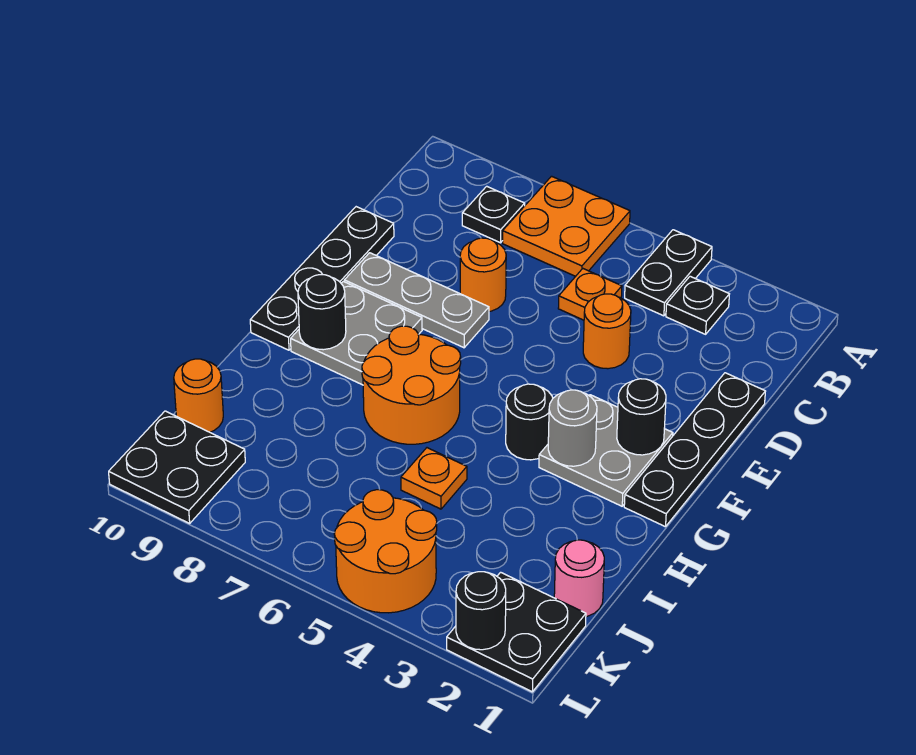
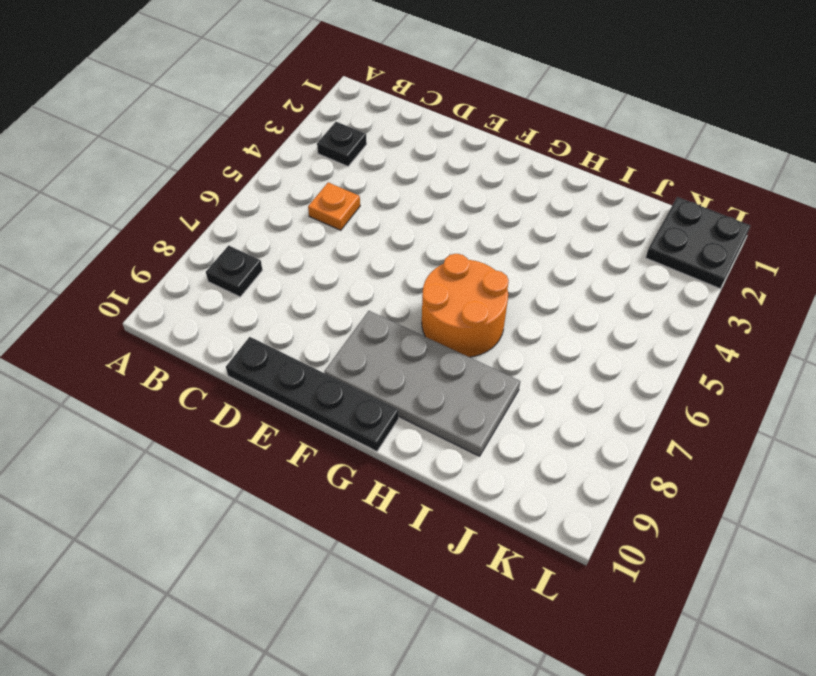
grey plate F8:I9 level 1 -> grey plate F8:G9 level 1
none -> black plate A4:B4 level 1
none -> orange plate A6:B7 level 1
none -> black plate D1:G1 level 1

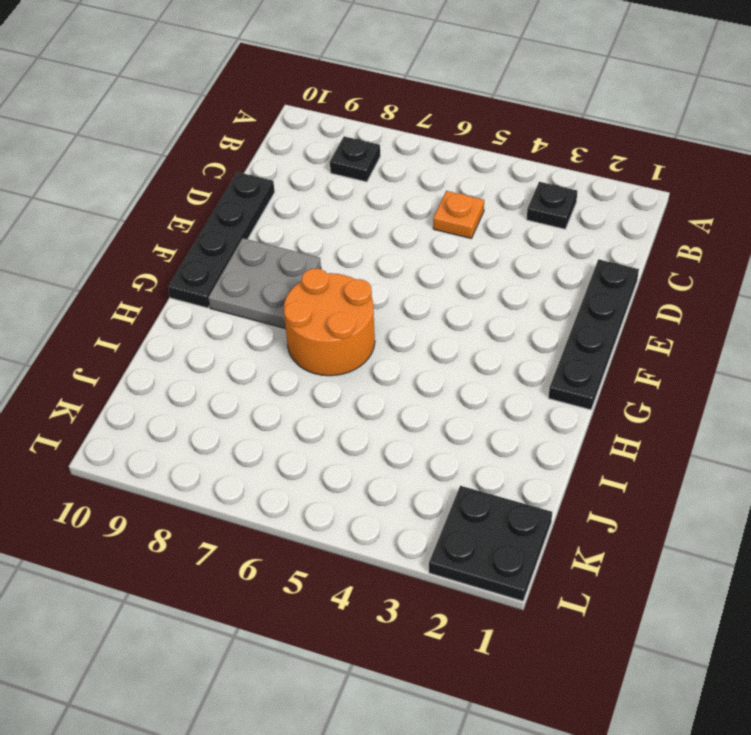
none -> black plate A4:B4 level 1
none -> orange plate A6:B7 level 1
none -> orange round brick D4 level 1

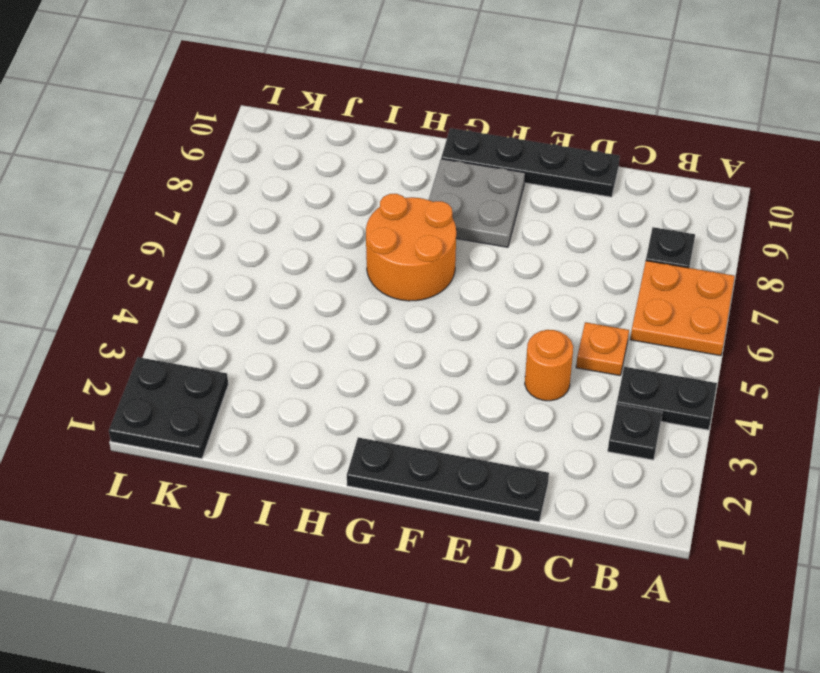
none -> orange round brick D7 level 1
none -> grey plate E7:E9 level 1
none -> grey plate F2:G3 level 1

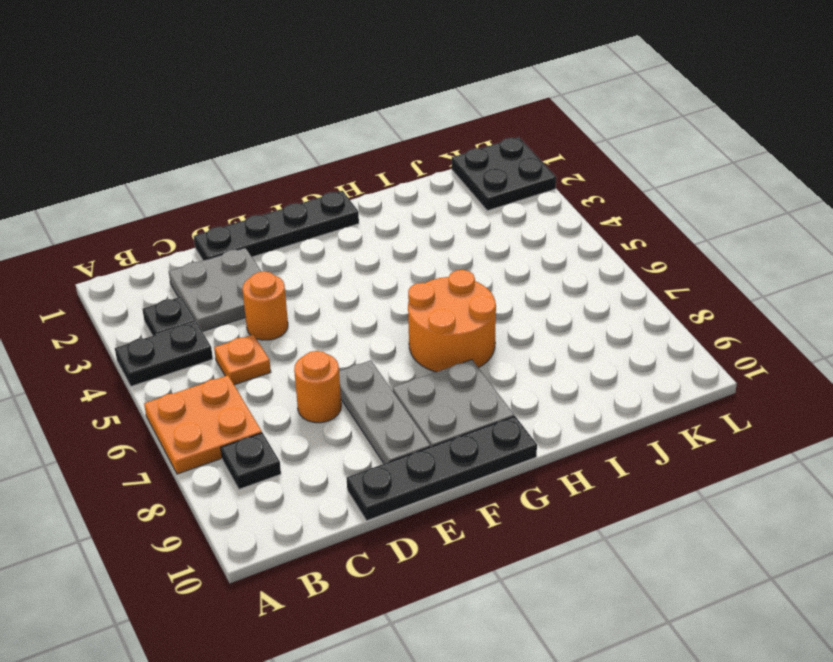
grey plate C2:D3 level 1 -> grey plate F2:G3 level 1
none -> black round brick G4 level 1
none -> orange plate I5 level 1
none -> pink round brick J1 level 1

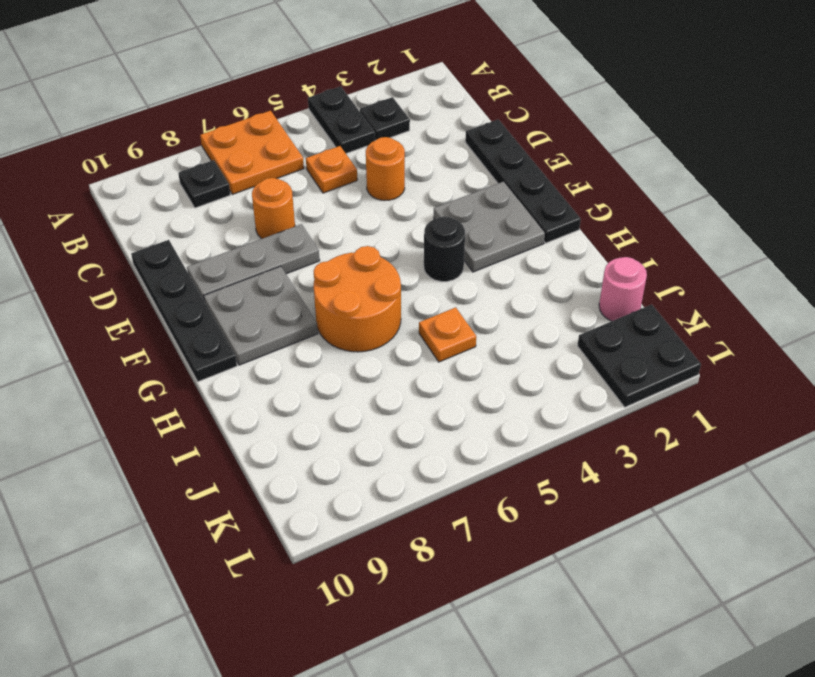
none -> orange round brick J10 level 1
none -> orange round brick K4:L5 level 1
none -> black plate K9:L10 level 1

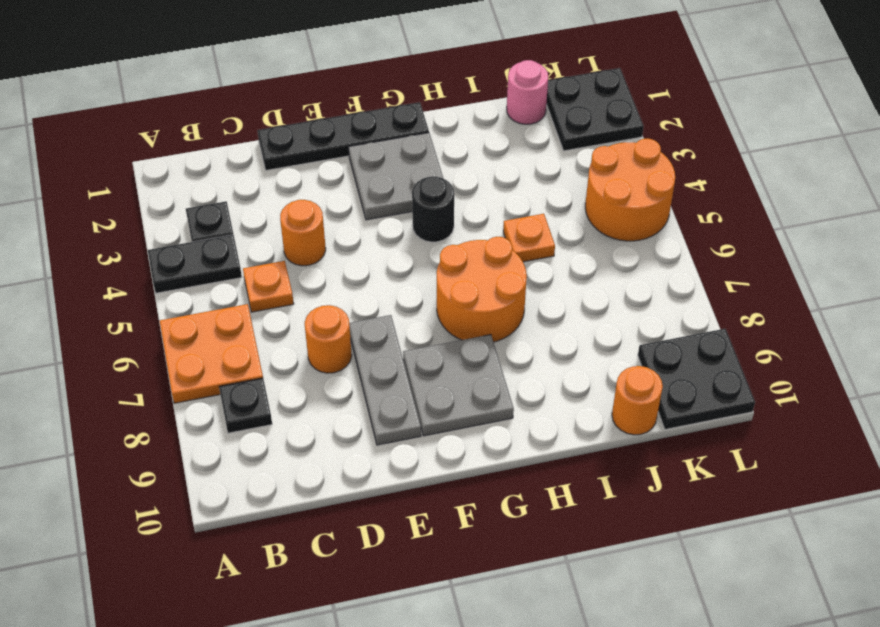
none -> black plate D10:G10 level 1
none -> black round brick F2 level 2
none -> grey round brick G3 level 2

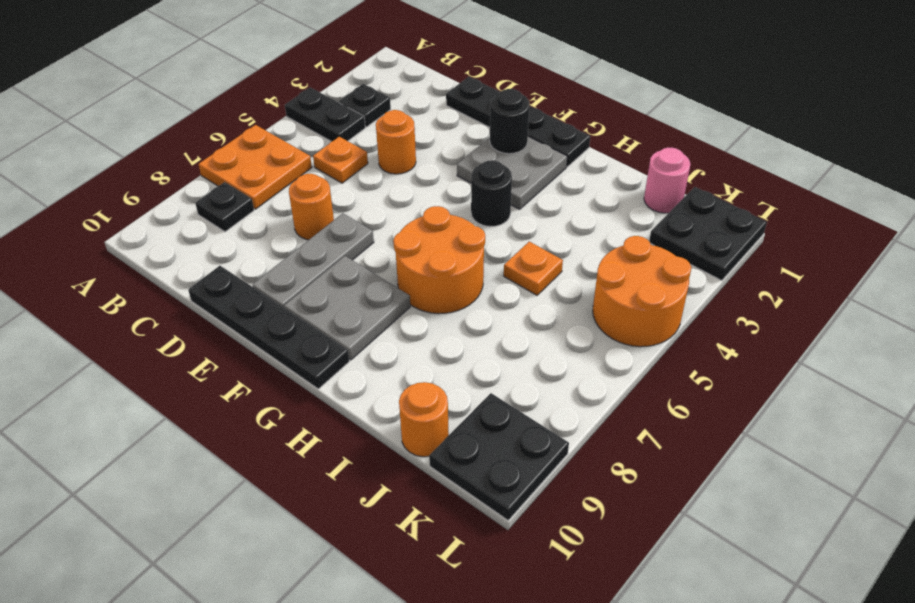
none -> grey round brick G3 level 2
none -> black round brick G9 level 2
none -> black round brick L2 level 2

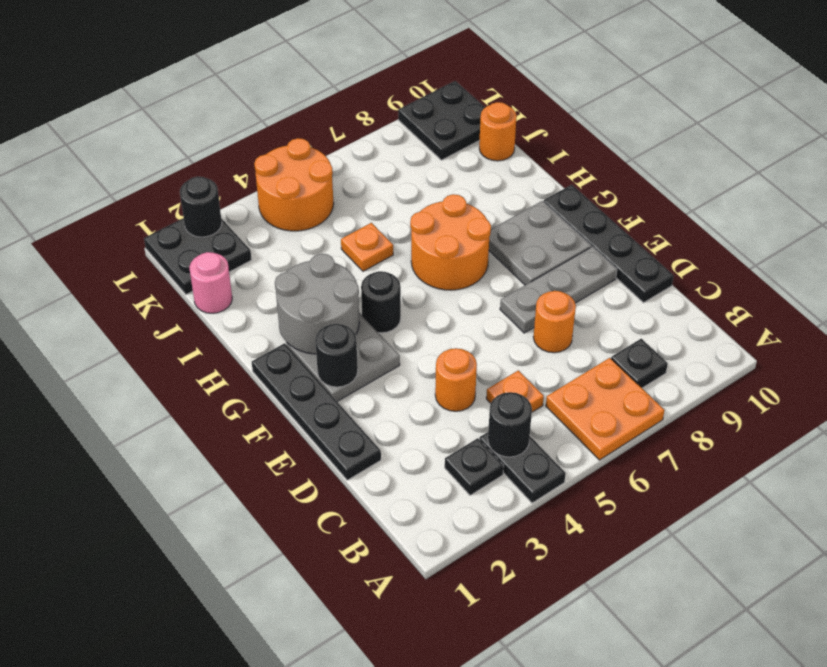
black round brick B4 level 2 -> black round brick G9 level 2
grey round brick G2:H3 level 2 -> grey round brick G3 level 2

